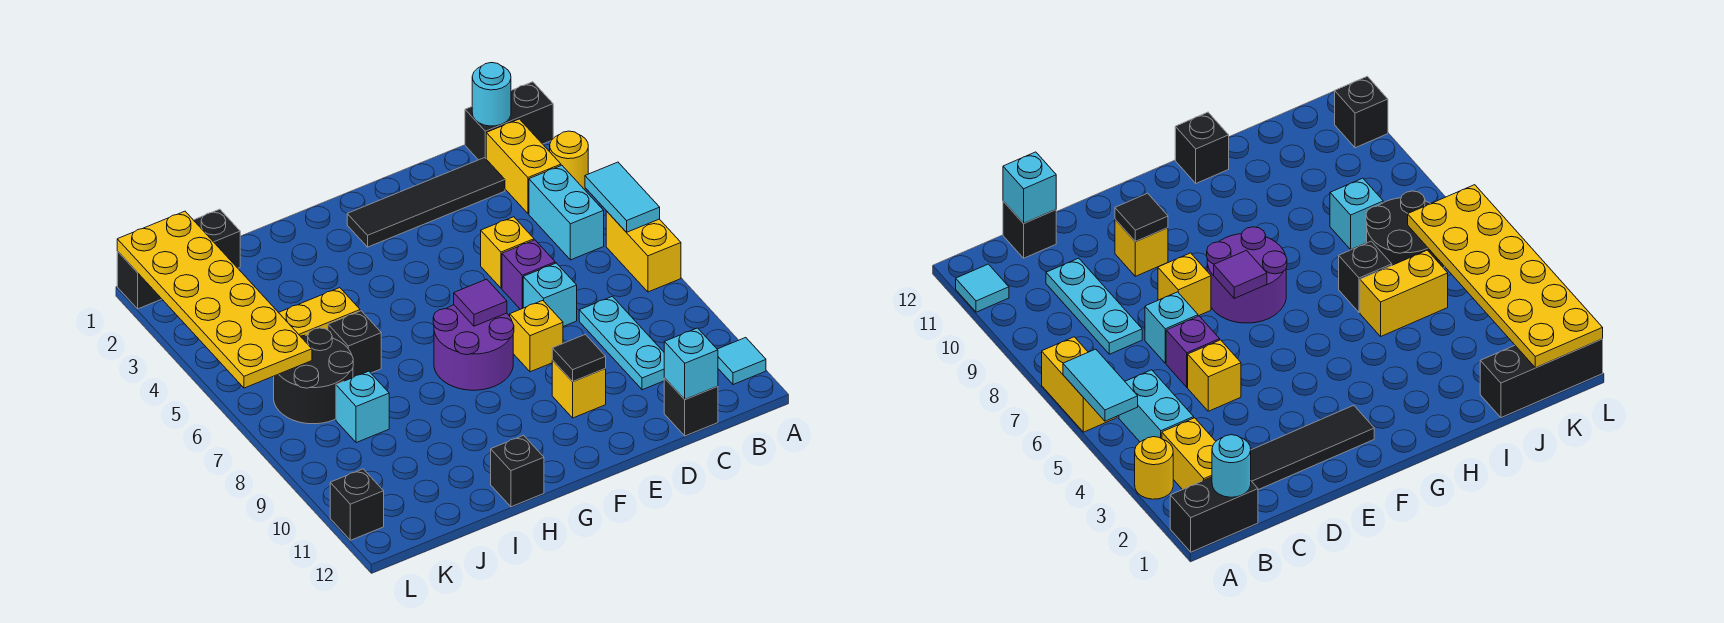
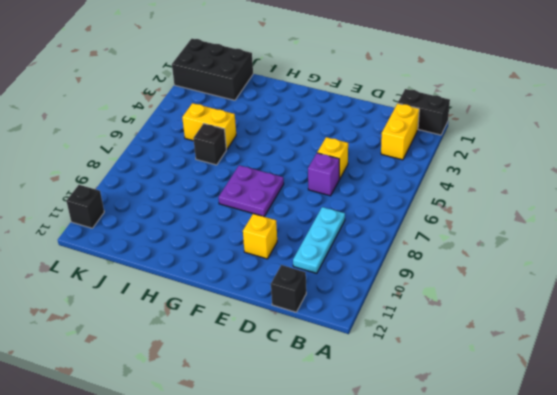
purple plate F7:G8 level 1 -> purple round brick F7:G8 level 1
black brick J1:L2 level 1 -> black brick J1:L1 level 1
none -> yellow round brick A3 level 1
none -> yellow brick A6:A7 level 1
none -> cyan tile A11 level 1

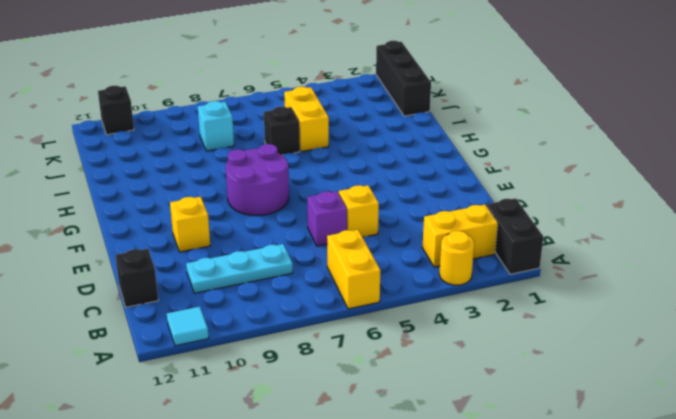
yellow brick A6:B6 level 1 -> yellow brick A6:A7 level 1
none -> cyan brick B4:B5 level 1
none -> black tile C2:F2 level 1
none -> cyan brick D7 level 1

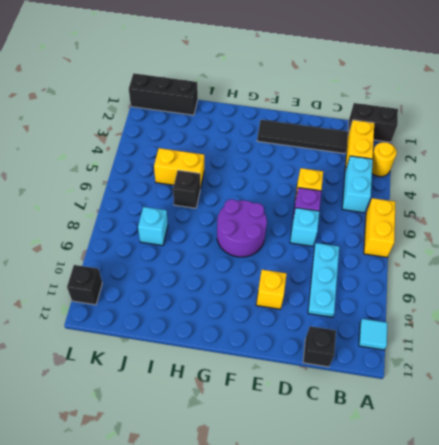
none -> yellow brick E8 level 1
none -> black brick H12 level 1
none -> black round brick J6:K7 level 1

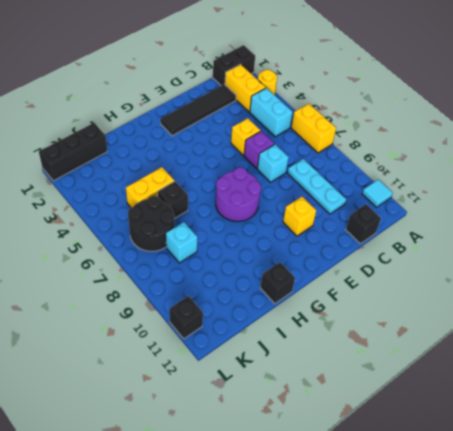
none -> yellow brick E8 level 1
none -> cyan tile A5:A6 level 2
none -> cyan round brick B1 level 2

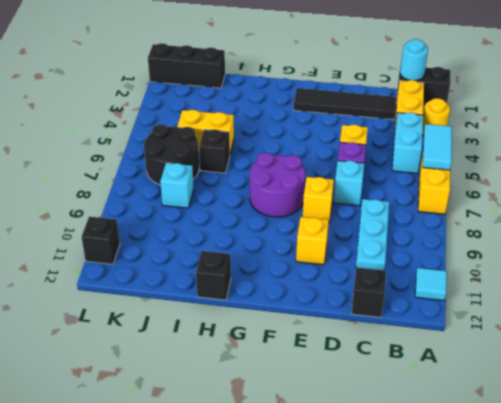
none -> cyan brick C12 level 2
none -> black tile E10 level 2
none -> purple tile F7 level 2

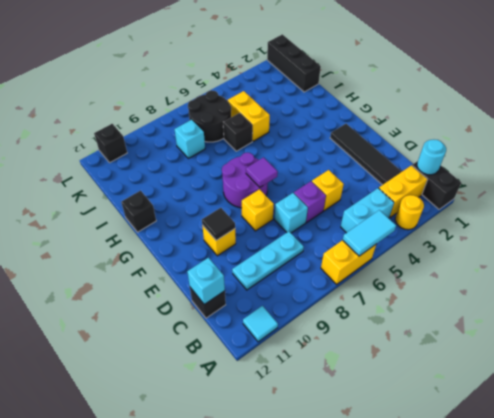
none -> yellow plate K1:L6 level 2

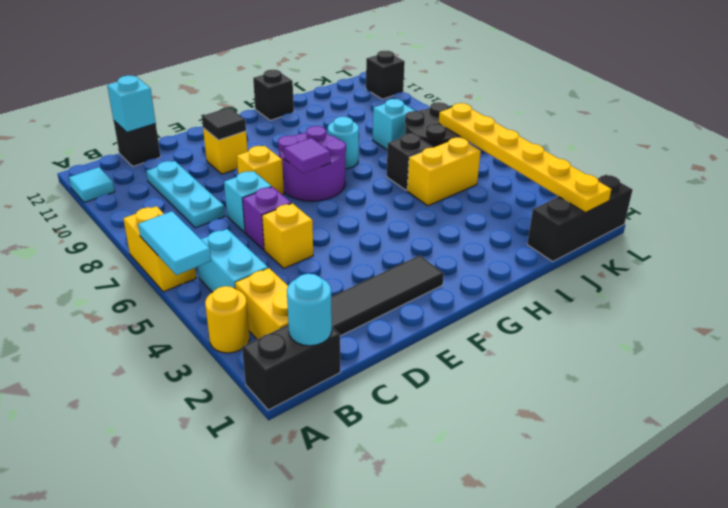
cyan round brick H8 level 1 -> none
yellow plate K1:K6 level 2 -> yellow plate K1:L6 level 2

